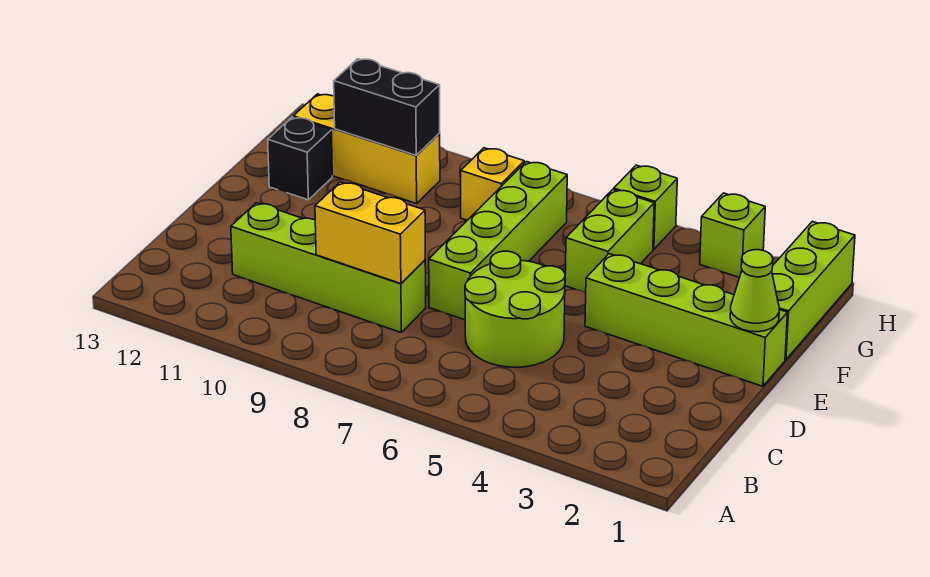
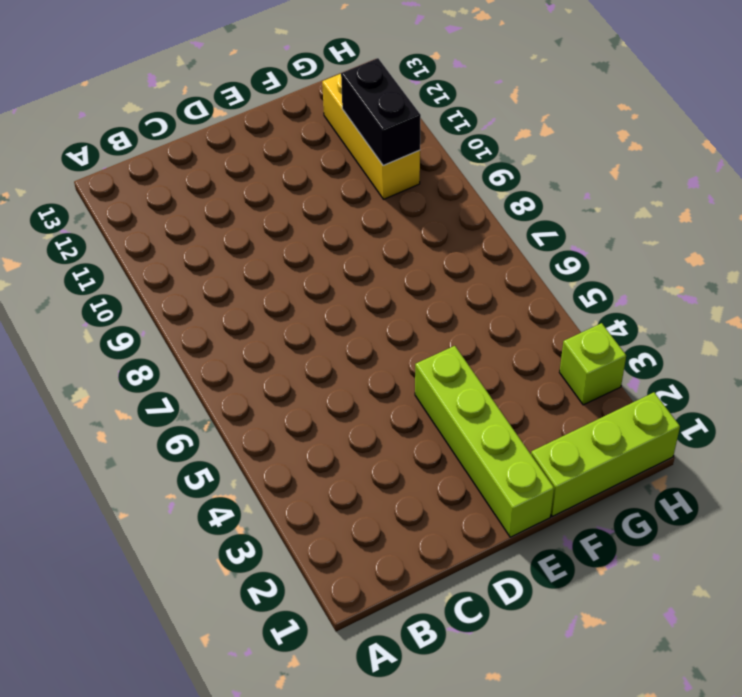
none -> lime round brick C5:D6 level 1
none -> lime brick C8:C11 level 1
none -> lime brick D7:G7 level 1

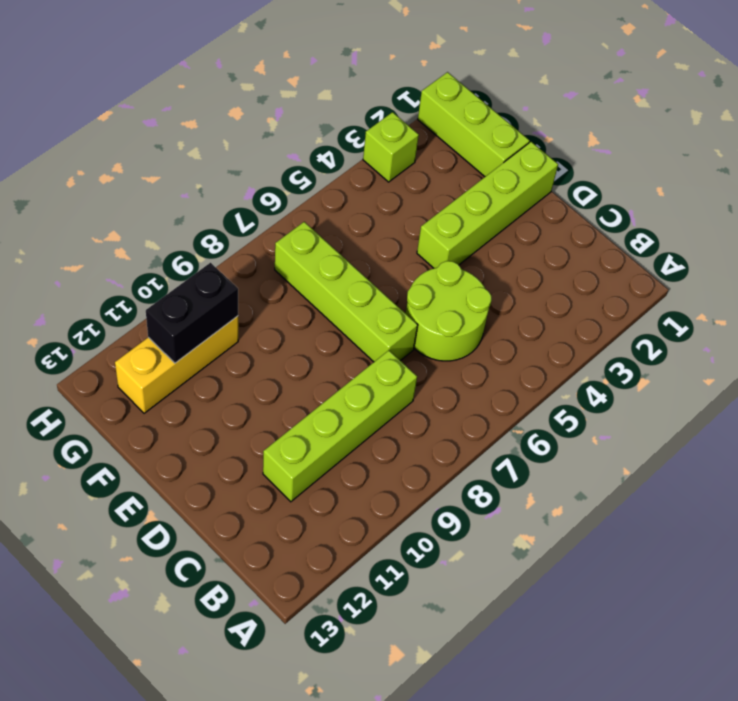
none -> lime brick F5:G5 level 1
none -> black brick F12 level 1
none -> yellow brick G8 level 1

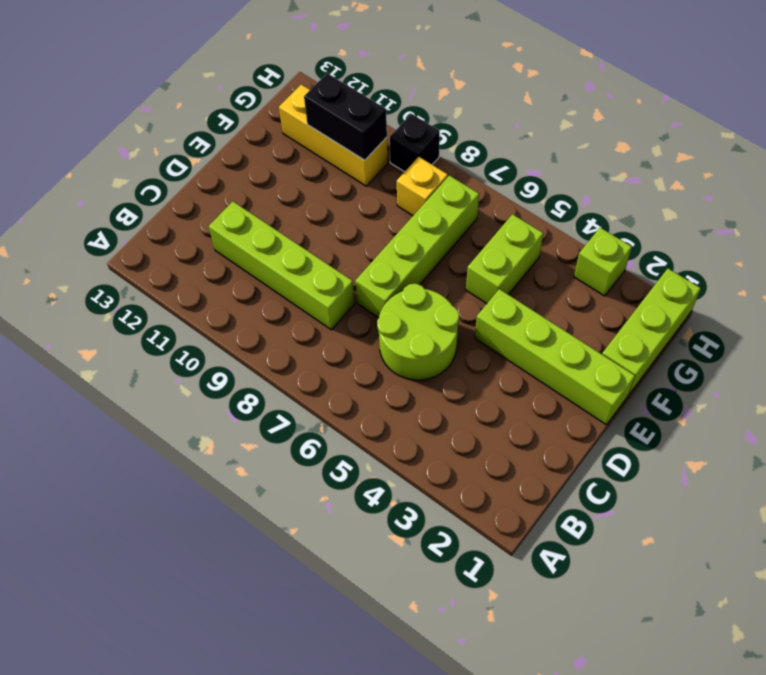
black brick H9 level 1 -> black brick F12 level 1
none -> lime brick H5 level 1
none -> yellow brick C8:C9 level 2
none -> lime cone E1 level 2

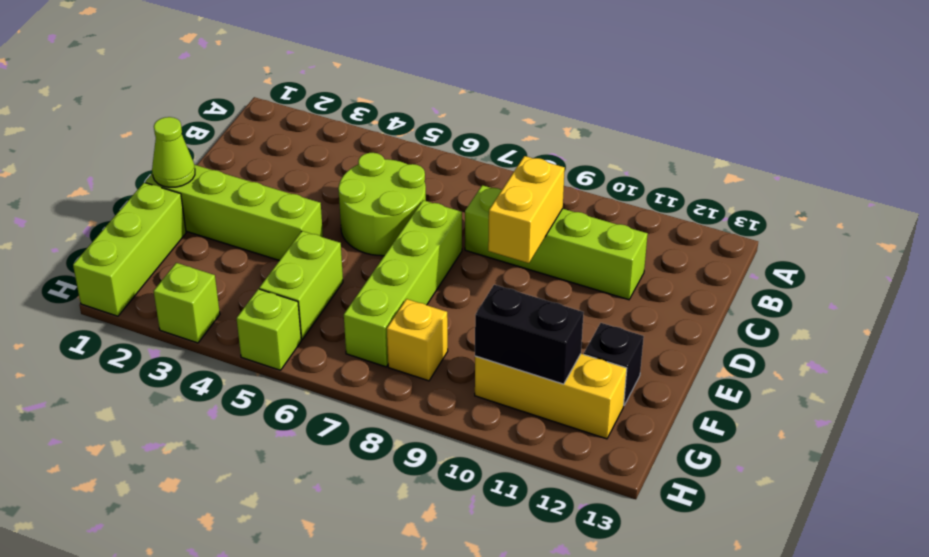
yellow brick C9:D9 level 2 -> yellow brick C8:C9 level 2

